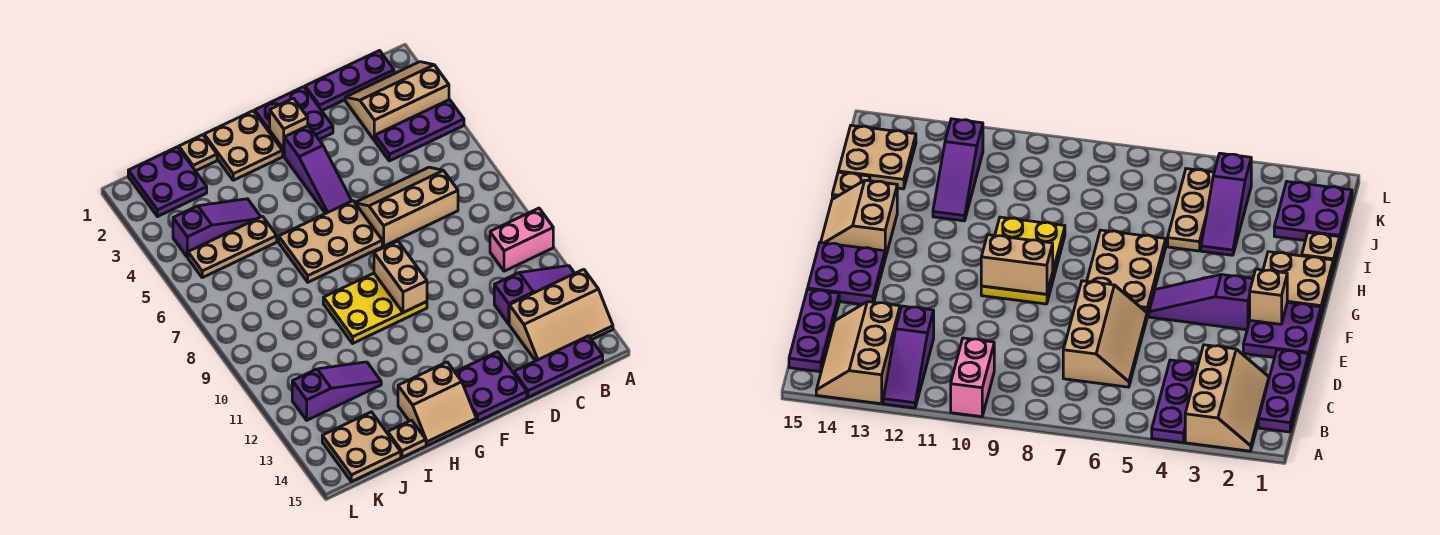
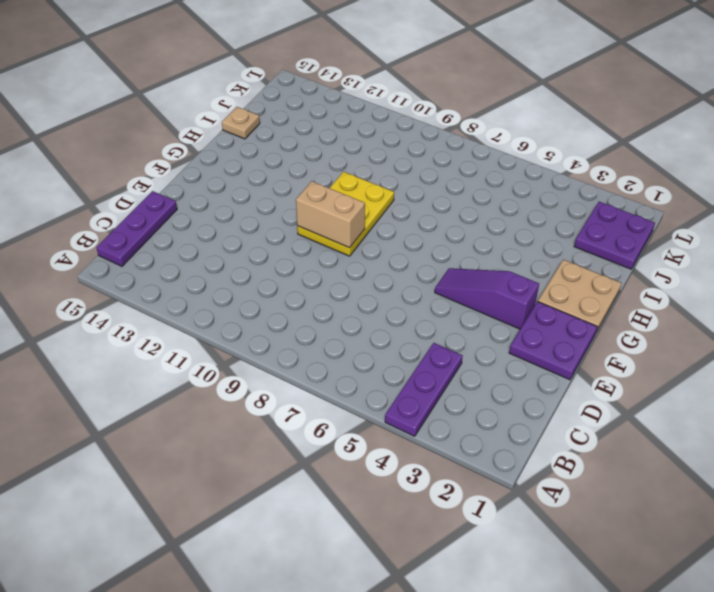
none -> tan slope A2:C3 level 1 top 3
none -> pink brick A10:B10 level 1
none -> purple slope A12:C12 level 1 top C

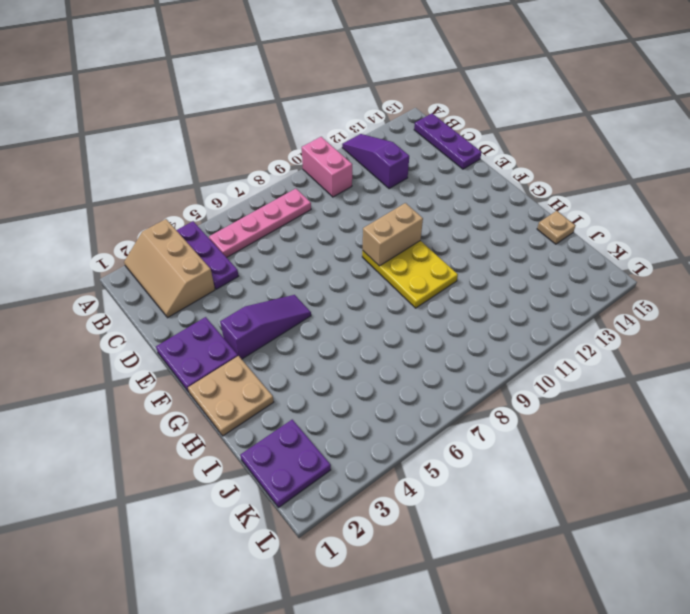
pink plate B5:B8 level 1 -> none
none -> tan slope A13:C14 level 1 top 13
none -> purple plate B1:D1 level 1
none -> tan slope C6:E7 level 1 top 7

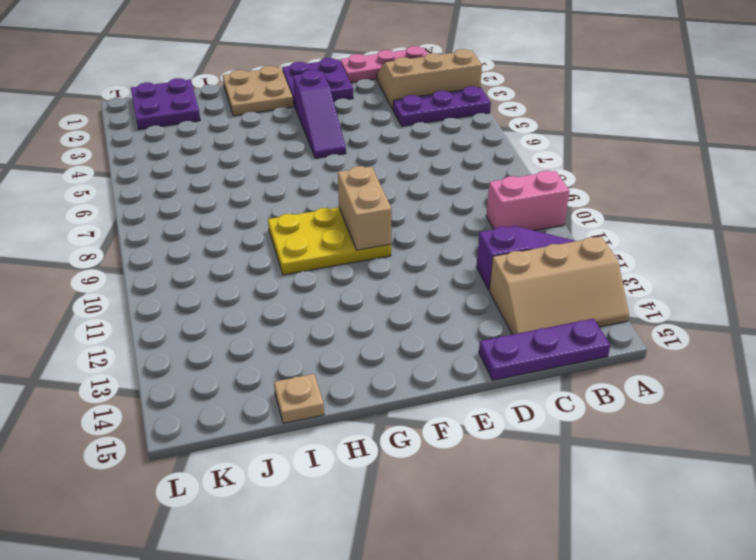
pink plate B1:D1 level 1 -> purple plate B1:D1 level 1
none -> tan slope C6:E7 level 1 top 7
none -> purple plate E14:F15 level 1
none -> tan plate F6:H7 level 1

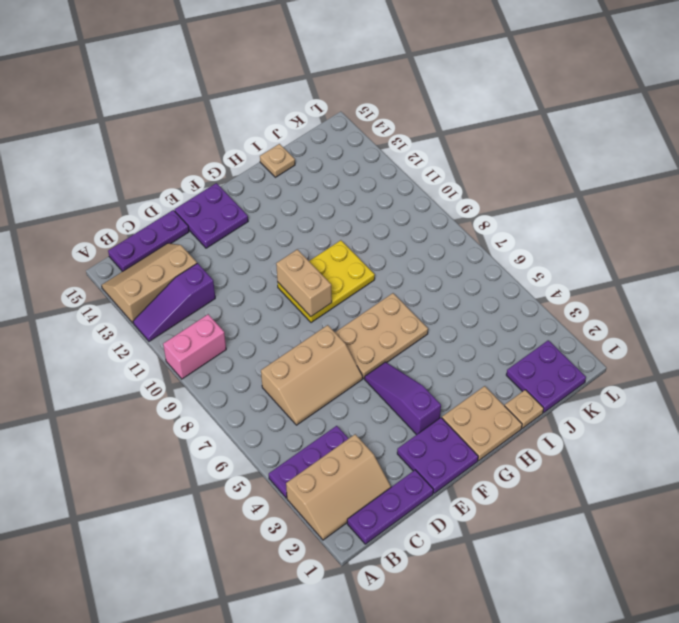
none -> tan slope G14:H15 level 1 top 14
none -> purple slope I4:K4 level 1 top K
none -> tan plate I5:K5 level 1

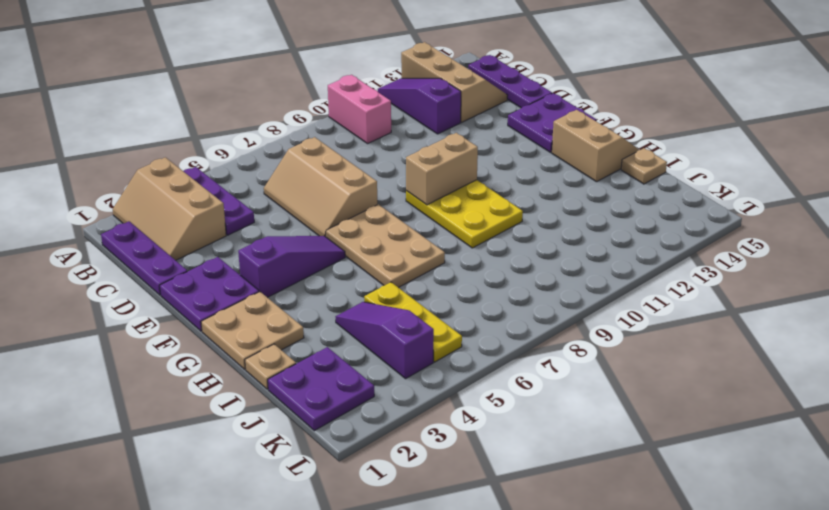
yellow plate I5:K5 level 1 -> tan plate I5:K5 level 1
none -> purple slope I12:K12 level 1 top K
none -> tan plate J14:K15 level 1
none -> tan brick F2 level 2

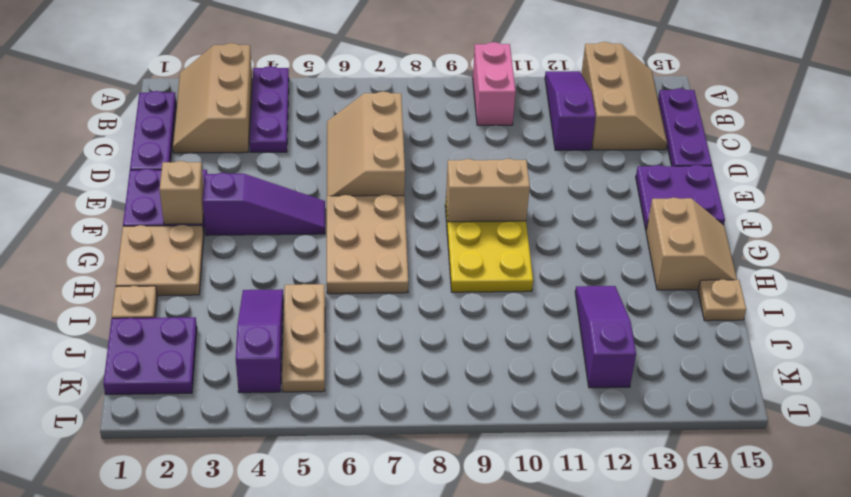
none -> tan plate J14:K15 level 1

